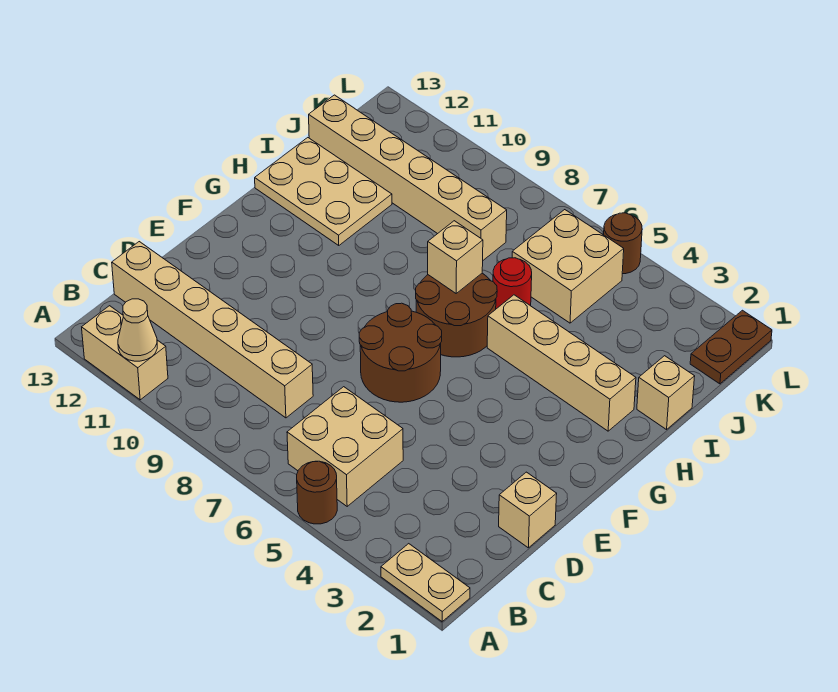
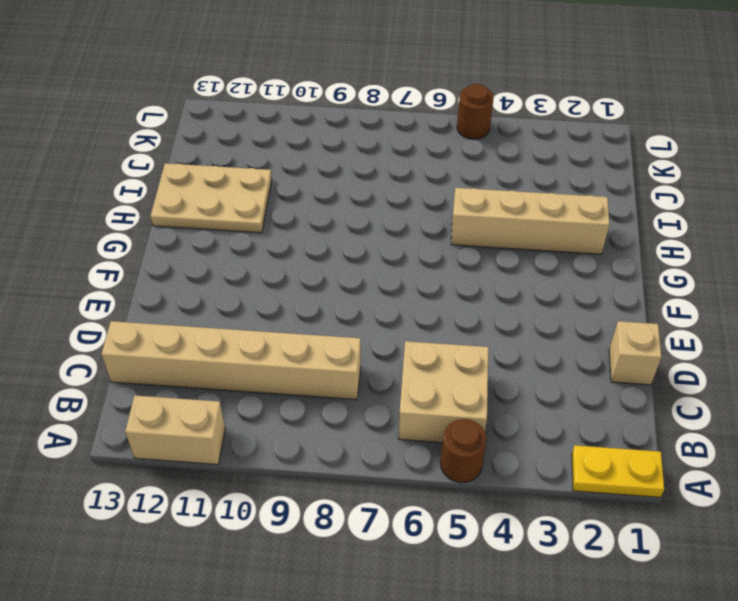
yellow plate A1:A2 level 1 -> tan plate A1:A2 level 1
none -> brown round brick E6:F7 level 1
none -> brown round brick G6:H7 level 1
none -> tan brick I1 level 1

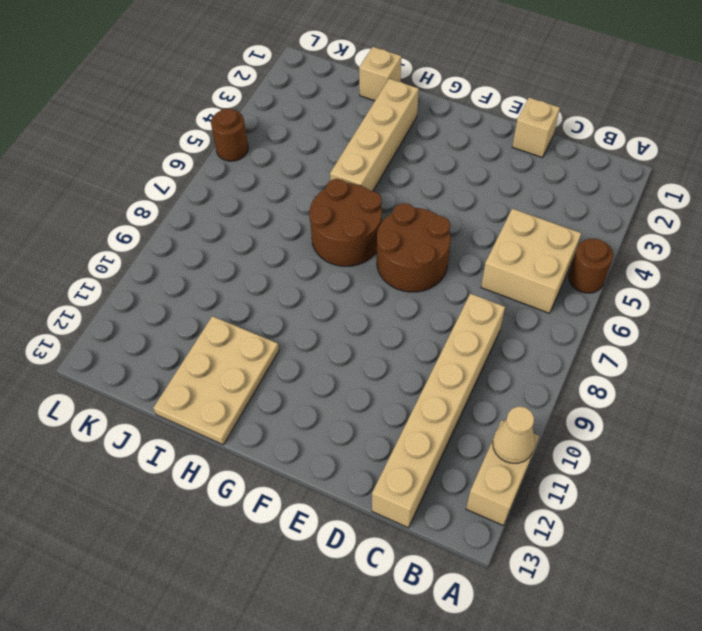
none -> tan plate A1:A2 level 1
none -> red round brick I6 level 1
none -> tan brick J5:K6 level 1

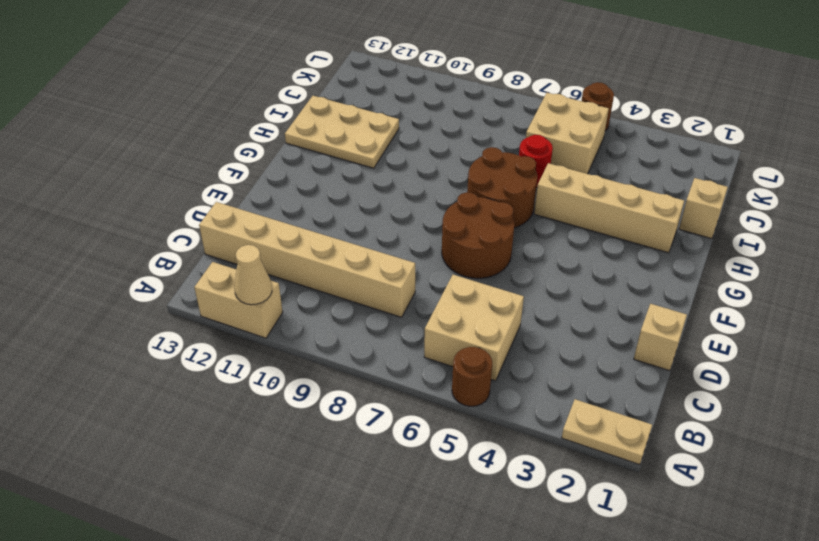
none -> tan brick J8:J13 level 1
none -> brown plate K1:L1 level 1
none -> tan brick H7 level 2

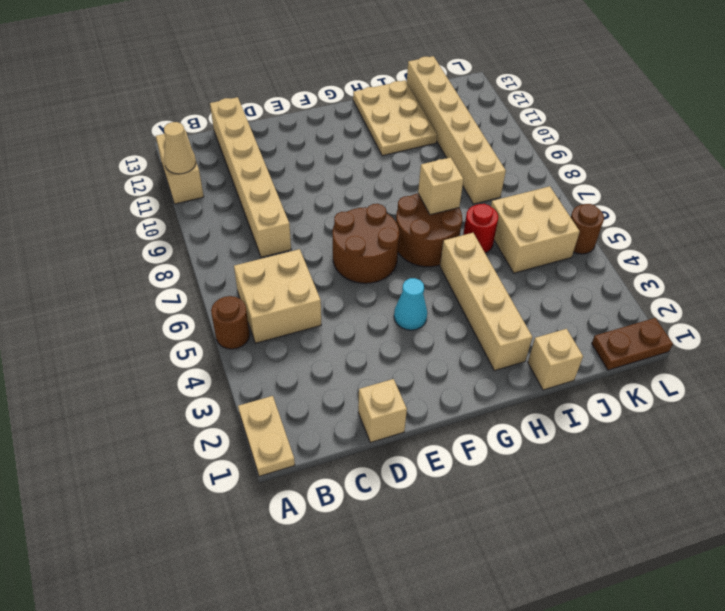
cyan cone F4 level 1 -> none

